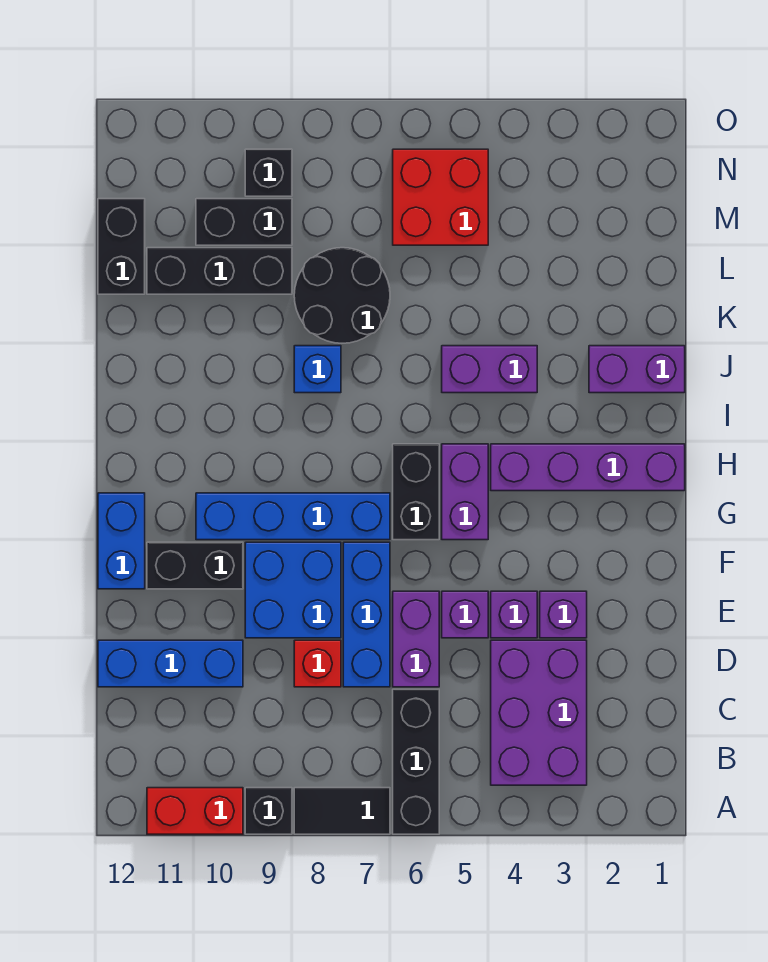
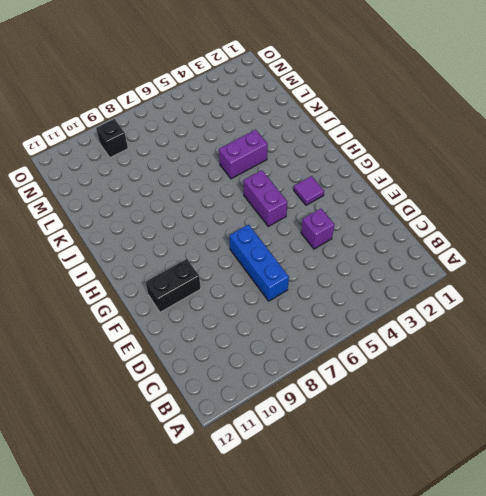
purple tile G3 level 1 -> none
none -> black brick A6:C6 level 1
none -> black tile A7:A8 level 1
none -> black brick A9 level 1

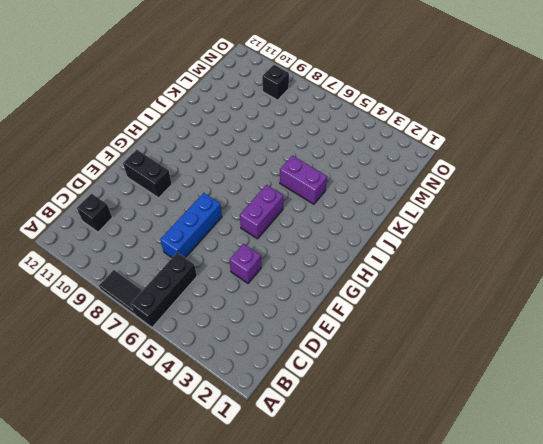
black brick C11 level 1 -> black brick A9 level 1
none -> red brick A10:A11 level 1
none -> purple brick B3:D4 level 1
none -> purple brick D6:E6 level 1

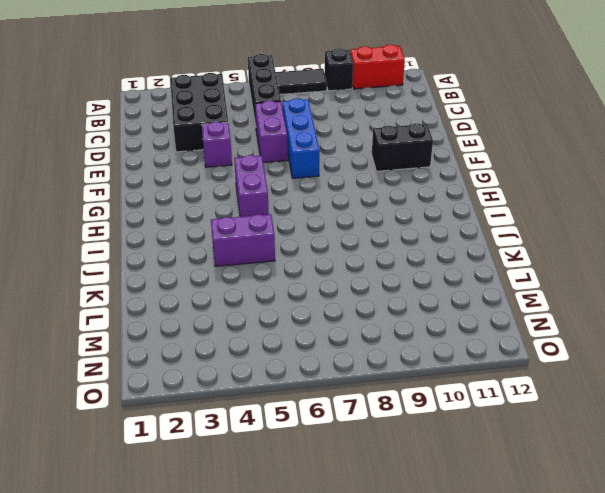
black brick B3:D4 level 1 -> purple brick B3:D4 level 1
none -> red brick D8 level 1
none -> blue brick D10:D12 level 1
none -> purple brick E3 level 1

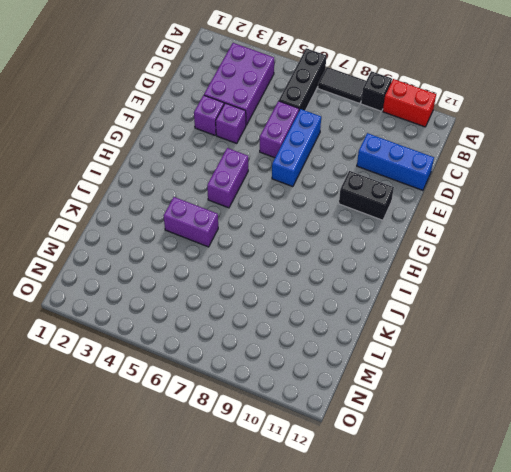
none -> red brick D8 level 1
none -> purple brick E5 level 1
none -> blue brick E8:F9 level 1

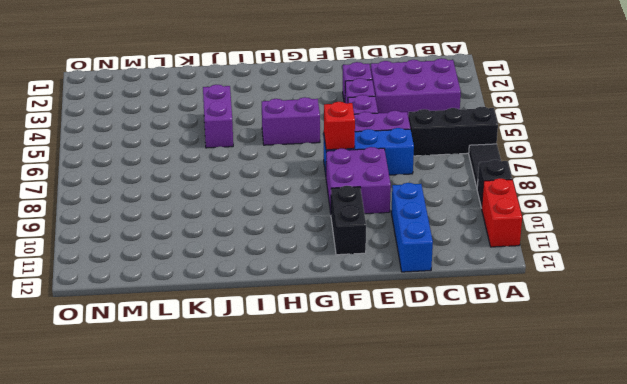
purple brick E8:F9 level 1 -> blue brick E8:F9 level 1
red brick F7 level 2 -> red brick D8 level 1
none -> blue brick F12:G12 level 1
none -> black brick G6:H6 level 1
none -> blue brick G7:G10 level 1

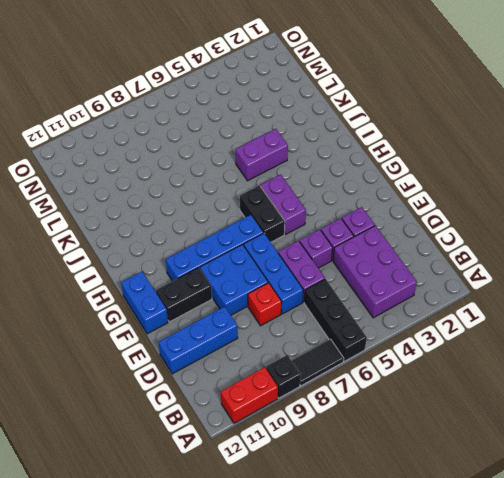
none -> purple brick H1:H4 level 1
none -> purple brick J1:J2 level 1
none -> blue brick J8 level 1

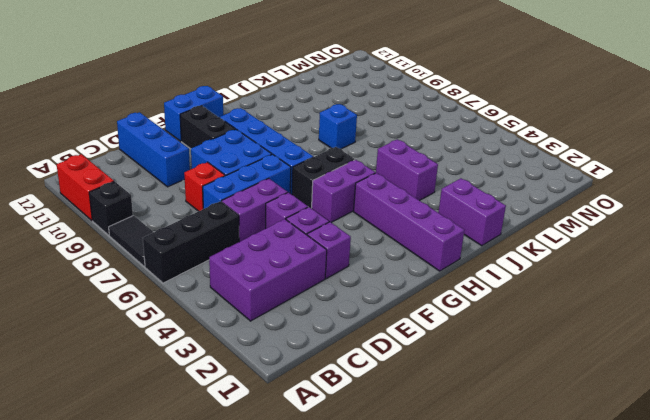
none -> black round brick K7:L8 level 1
none -> black brick L9:L11 level 1
none -> black brick L12:M12 level 1

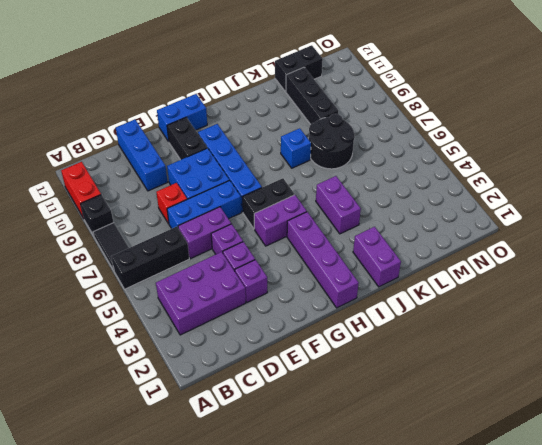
none -> red brick M5:N6 level 1
none -> black brick M9:M10 level 1
none -> black brick N9 level 1

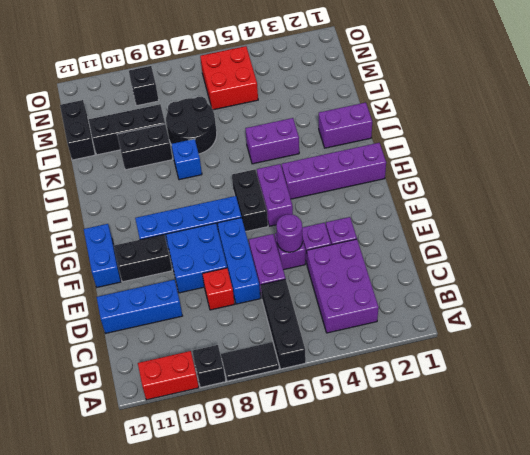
purple round brick E5 level 2 -> none
black brick K9:K10 level 1 -> black brick M9:M10 level 1

